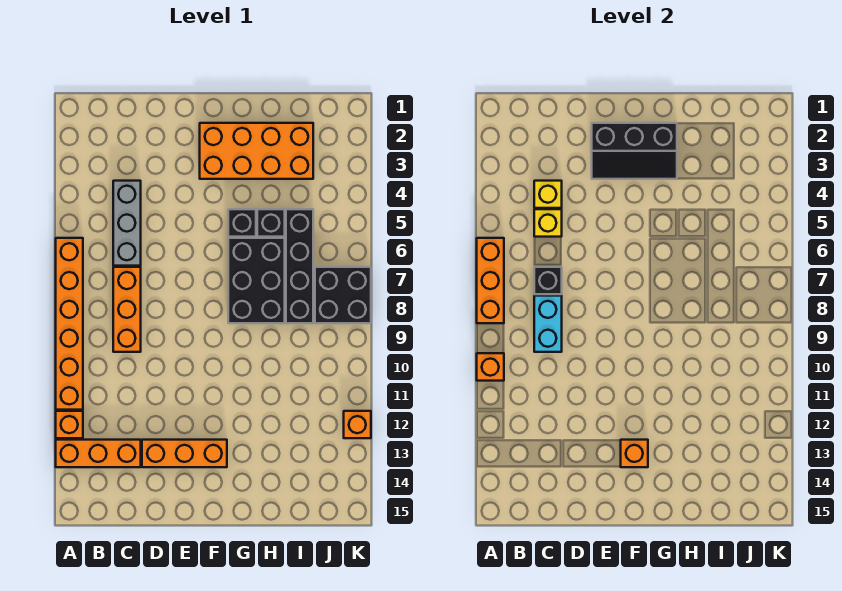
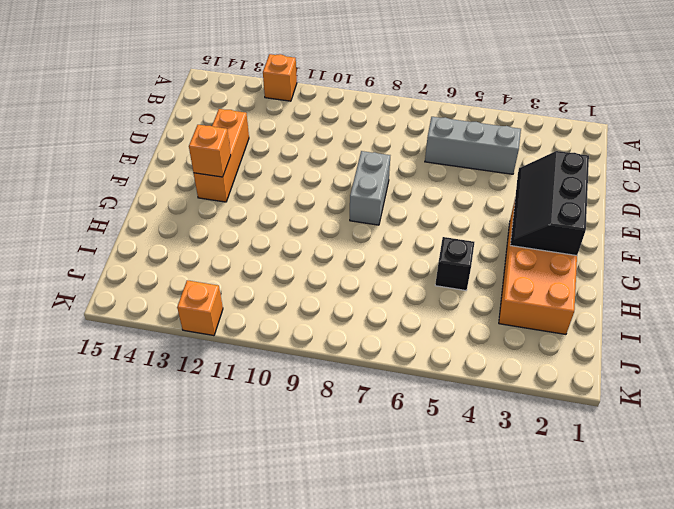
grey brick E8:F8 level 1 -> none
none -> orange brick A6:A11 level 1
none -> orange brick A13:C13 level 1
none -> orange brick C7:C9 level 1

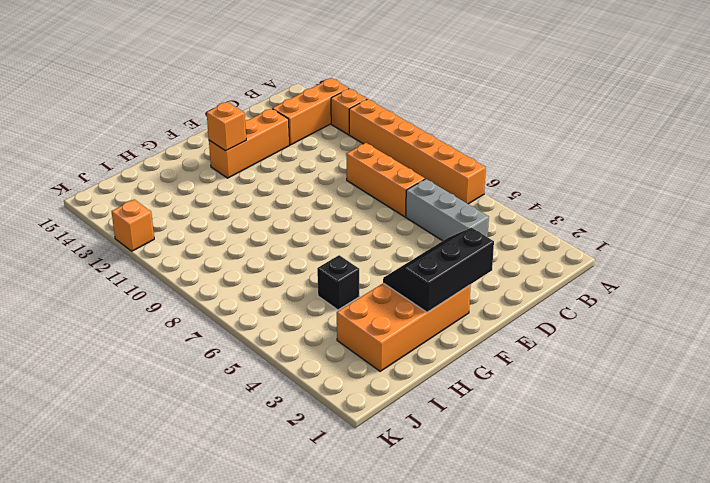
none -> black brick G5 level 1
none -> black brick G6:H8 level 1
none -> black brick I5:I8 level 1

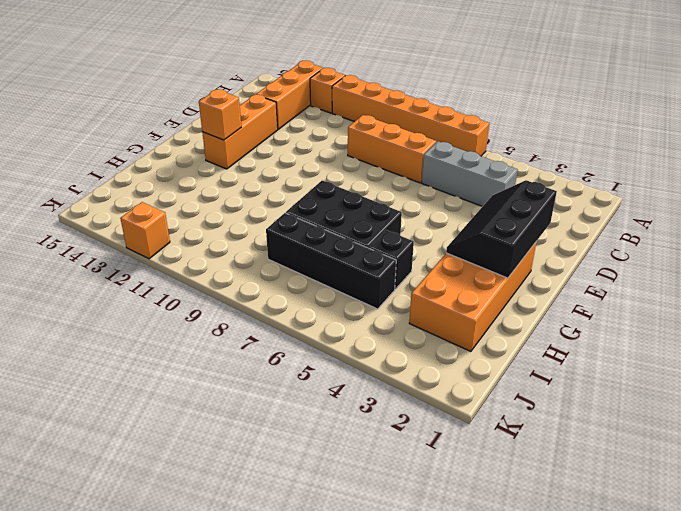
none -> black brick G5 level 1
none -> black brick J7:K8 level 1
none -> orange brick A6:A8 level 2

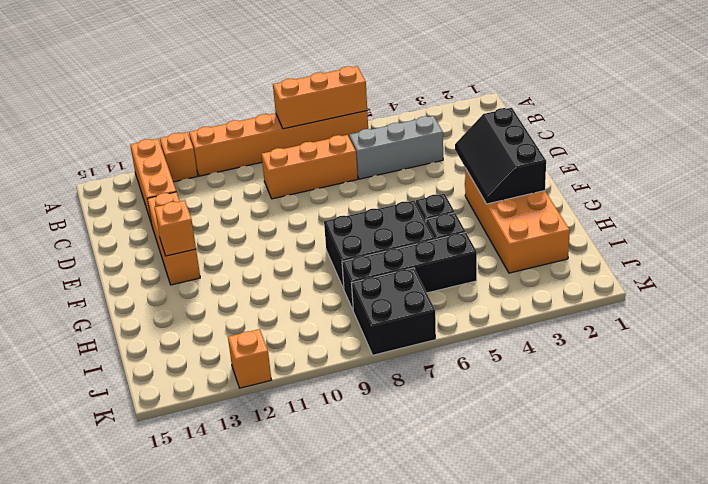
none -> orange brick A10 level 2
none -> yellow brick C4 level 2
none -> yellow brick C5 level 2

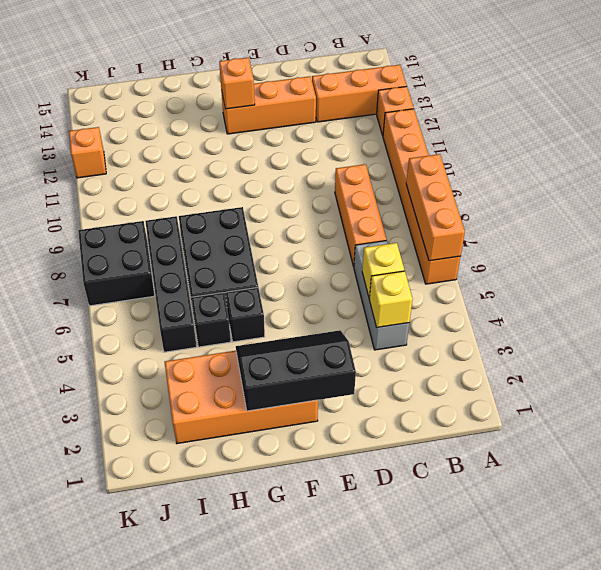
none -> orange brick A10 level 2
none -> black brick C7 level 2
none -> cyan brick C8:C9 level 2

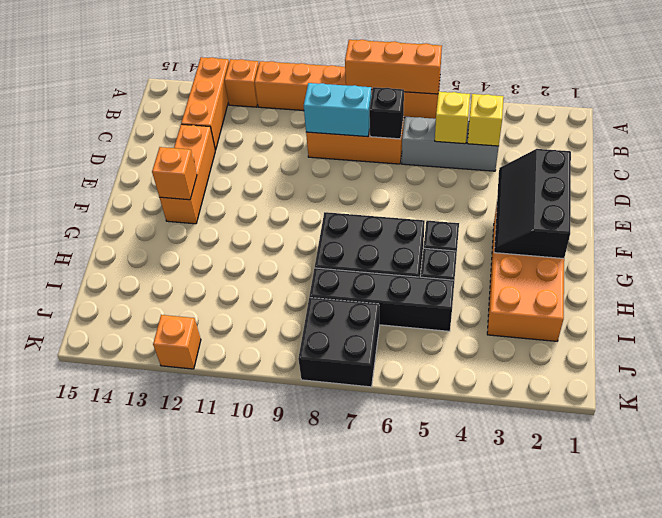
none -> orange brick A10 level 2

